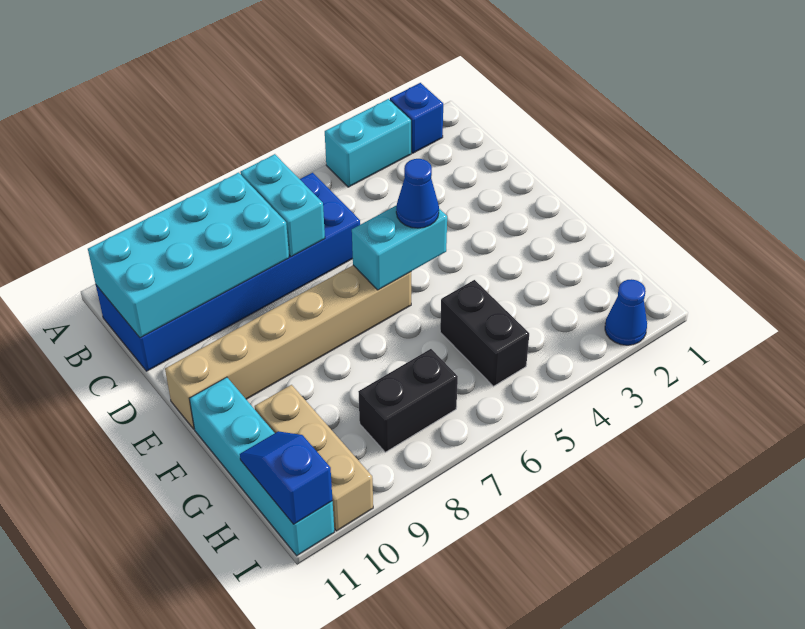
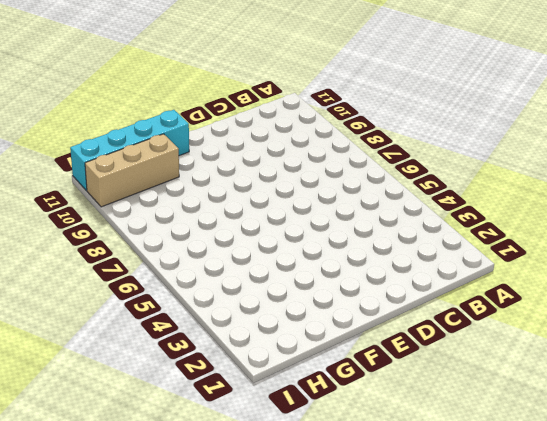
none -> blue brick A2 level 1
none -> cyan brick A3:A4 level 1
none -> blue brick B6:C11 level 1

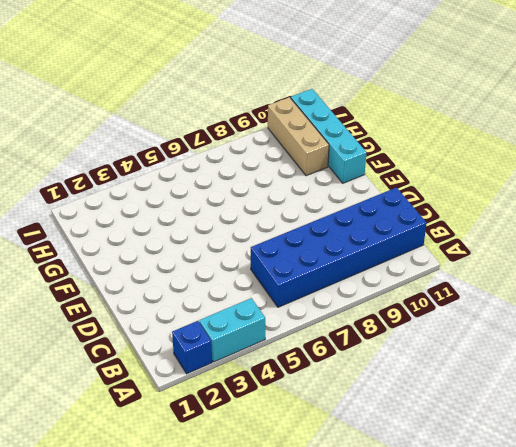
none -> tan brick E6:E11 level 1
none -> black brick G5:H5 level 1
none -> black brick H7:H8 level 1

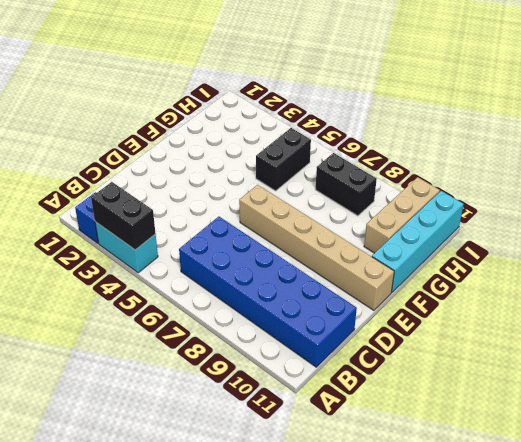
black brick A3:A4 level 2 -> none
none -> blue cone I2 level 1
none -> cyan brick B7:C7 level 2
none -> cyan brick B8:C11 level 2

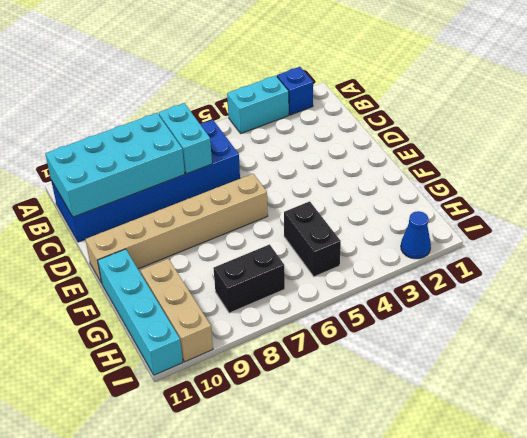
none -> cyan brick E5:E6 level 2
none -> blue slope H11:I11 level 2 top I
none -> blue cone E5 level 3

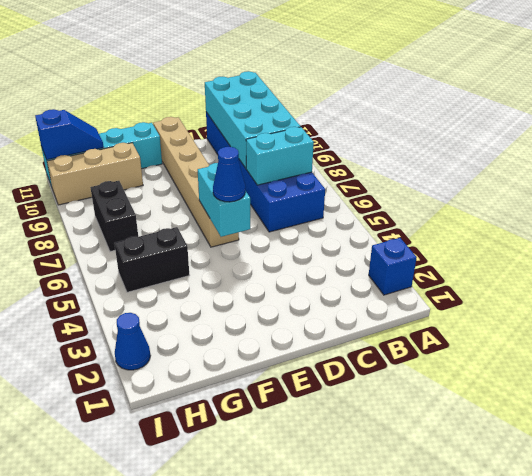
none -> cyan brick A3:A4 level 1

